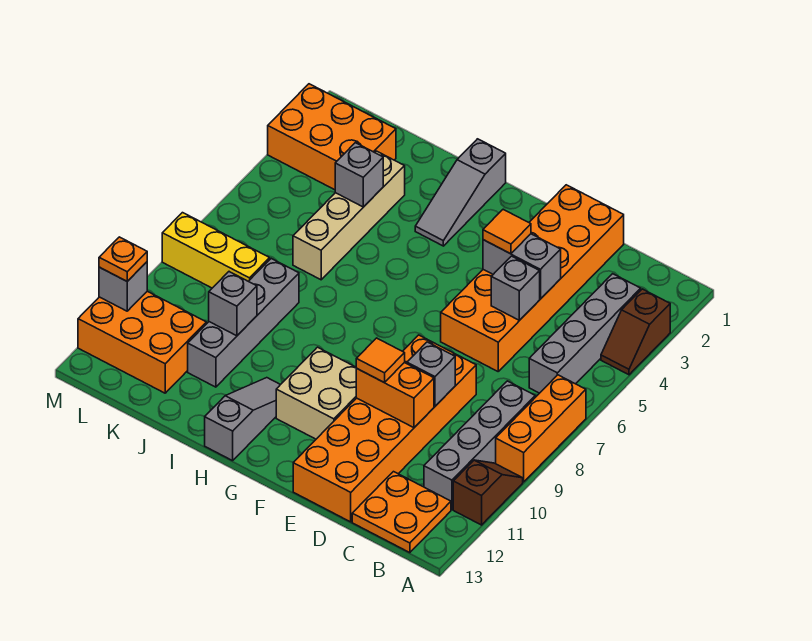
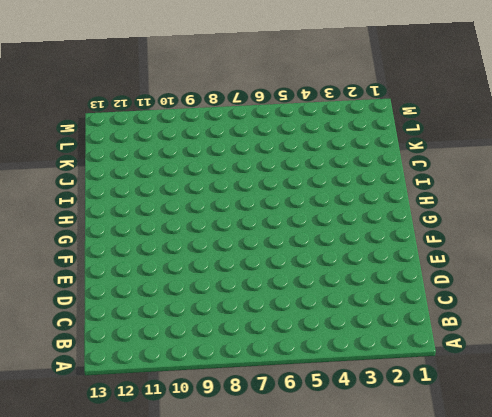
none -> brown slope A3:A4 level 1 top 3
none -> orange brick A7:A9 level 1
none -> brown slope A10:A11 level 1 top 11

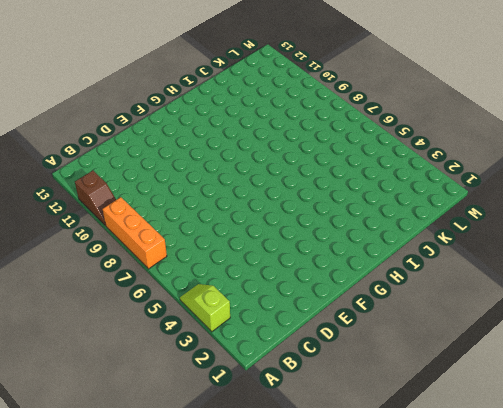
lime slope A3:A4 level 1 top 3 -> brown slope A3:A4 level 1 top 3
none -> grey brick B3:B6 level 1
none -> grey brick B8:B11 level 1
none -> orange plate B12:C13 level 1

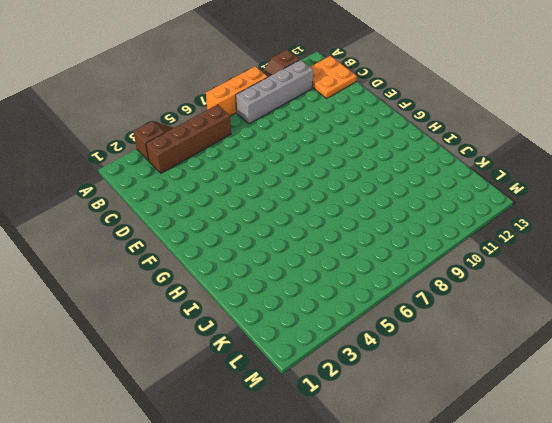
brown brick B3:B6 level 1 -> grey brick B3:B6 level 1
none -> orange brick D1:E6 level 1
none -> orange brick D8:E13 level 1
none -> tan brick F10:G11 level 1

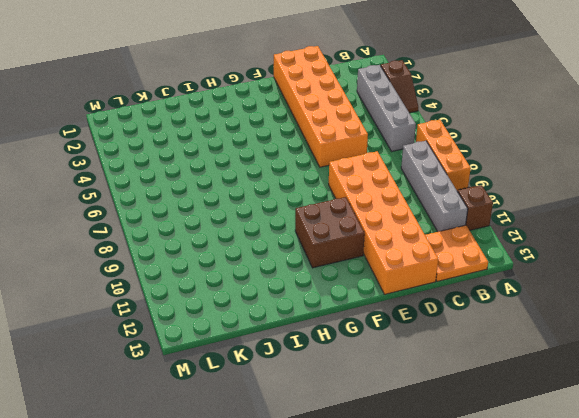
brown brick F10:G11 level 1 -> tan brick F10:G11 level 1
none -> grey slope H1:H3 level 1 top 1
none -> grey slope H11:H13 level 1 top 13
none -> tan brick J3:J6 level 1

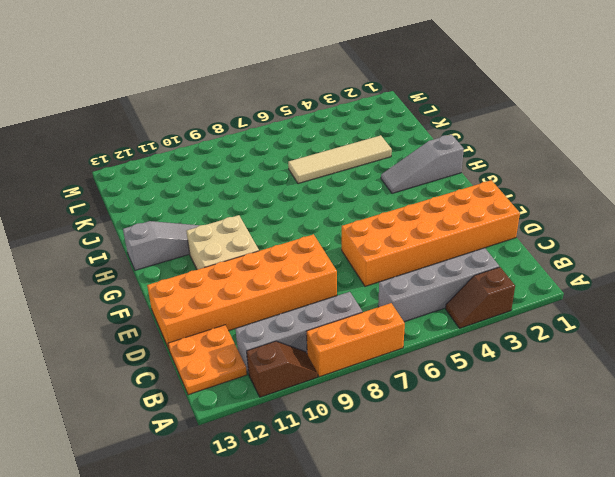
tan tile J3:J6 level 1 -> tan brick J3:J6 level 1
none -> grey brick J8:J11 level 1
none -> orange brick K2:M3 level 1
none -> yellow brick K8:M8 level 1

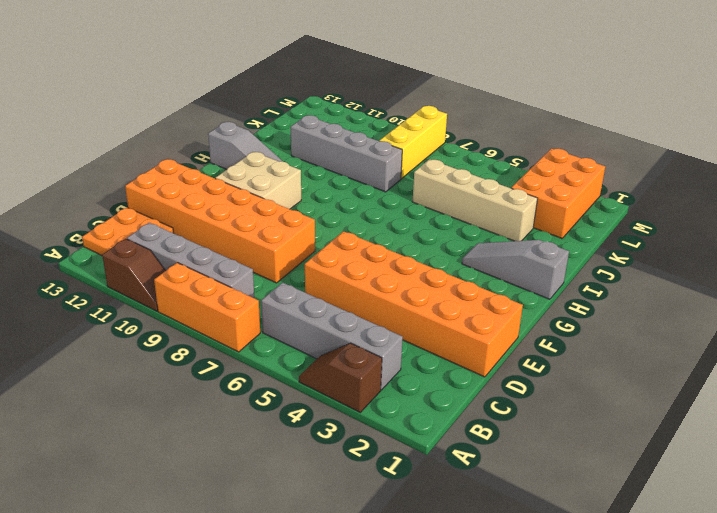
none -> orange brick K11:M12 level 1
none -> grey brick D4:E4 level 2
none -> grey brick D5 level 2

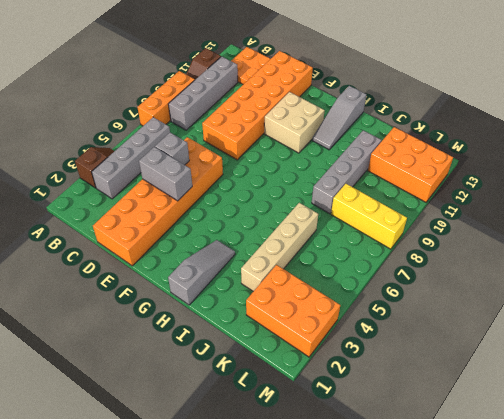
none -> grey brick D9 level 2
none -> orange brick D10:E10 level 2
none -> grey brick J4 level 2

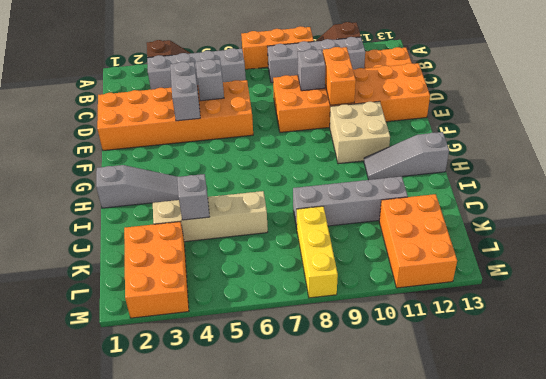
none -> grey brick J10 level 2
none -> grey brick M11 level 2
none -> orange tile E4 level 3

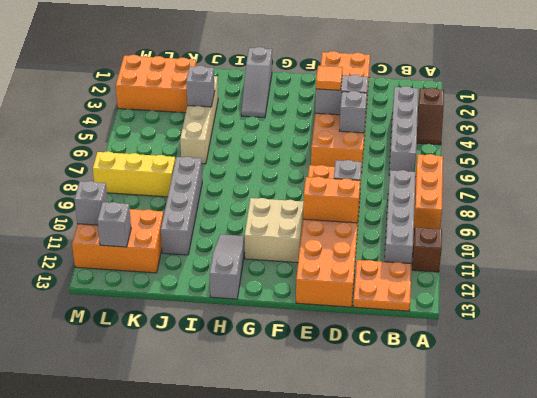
grey brick L12 level 2 -> grey brick J10 level 2
none -> orange tile E10 level 3
none -> orange plate M11 level 3

